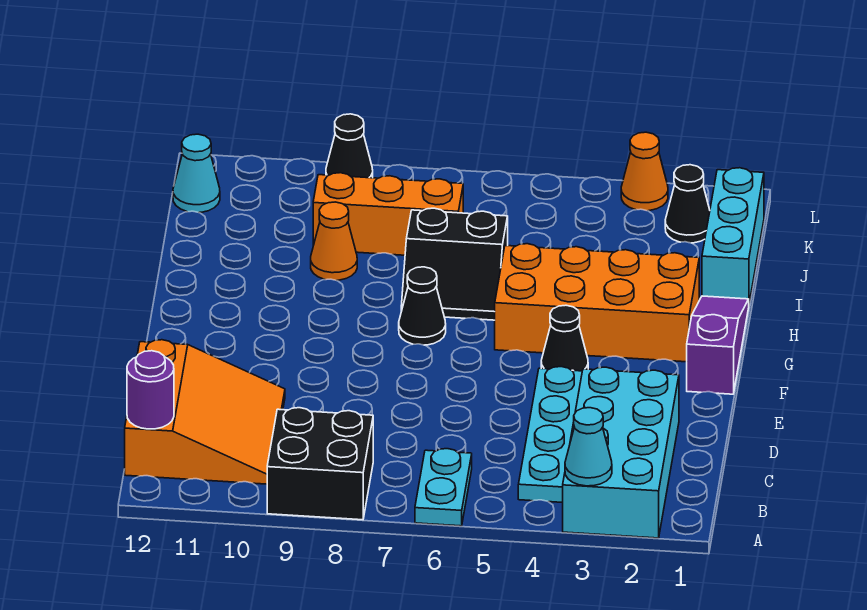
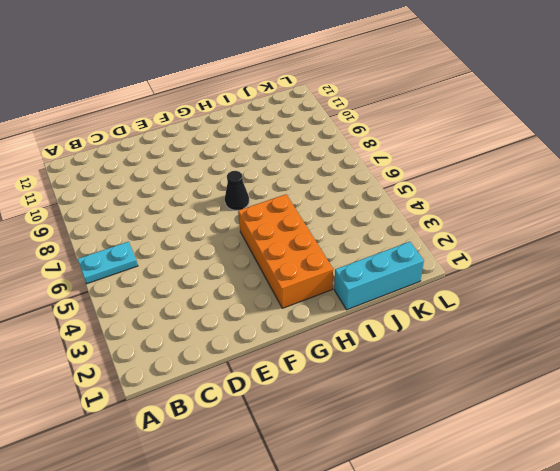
none -> cyan brick A2:D3 level 1
none -> black brick A8:B9 level 1
none -> cyan plate B4:E4 level 1

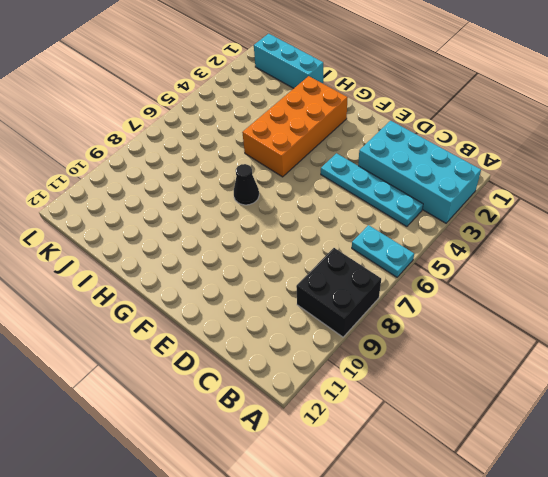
none -> orange slope B10:D12 level 1 top 12
none -> purple slope F1:H1 level 1 top F
none -> black cone F4 level 1

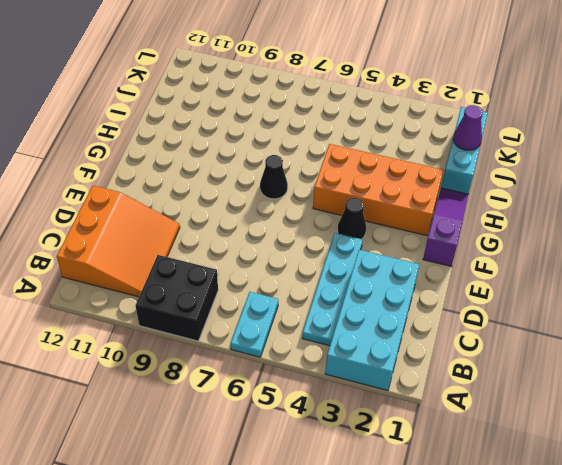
purple cone J1 level 2 -> none
none -> black slope H6:I7 level 1 top I
none -> orange cone I9 level 1
none -> orange brick J7:J9 level 1

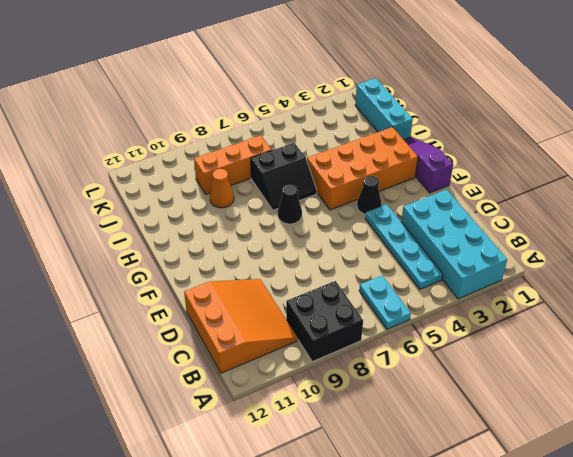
none -> black cone K2 level 1
none -> cyan cone K12 level 1
none -> orange cone L3 level 1

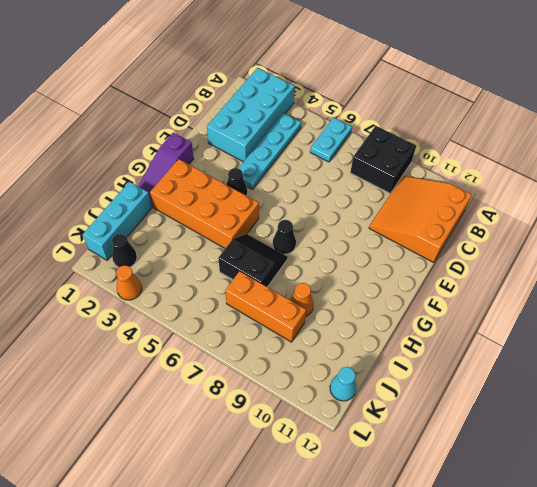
none -> black cone L9 level 1
none -> cyan cone A3 level 2
none -> purple round brick B12 level 2

